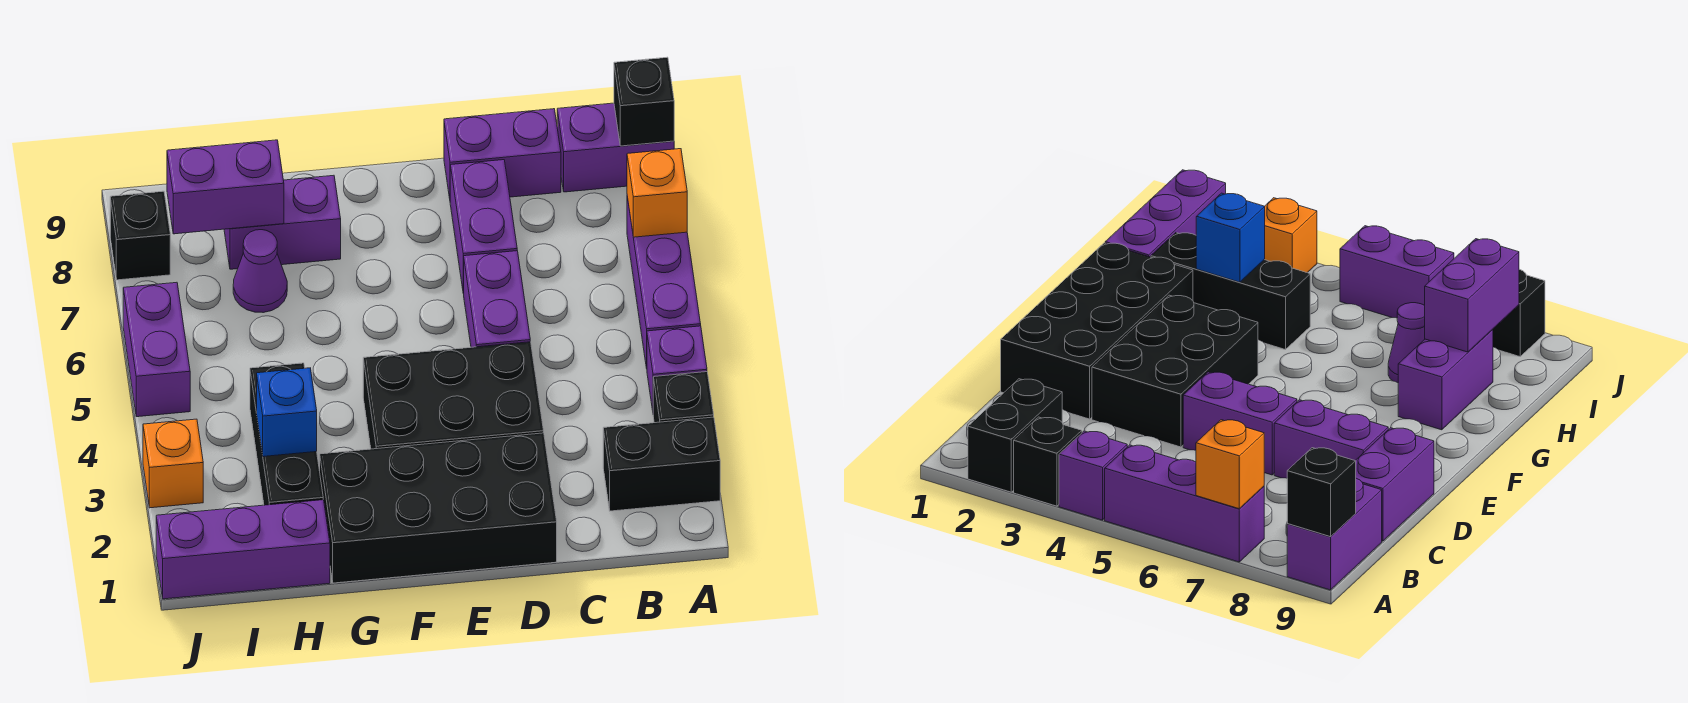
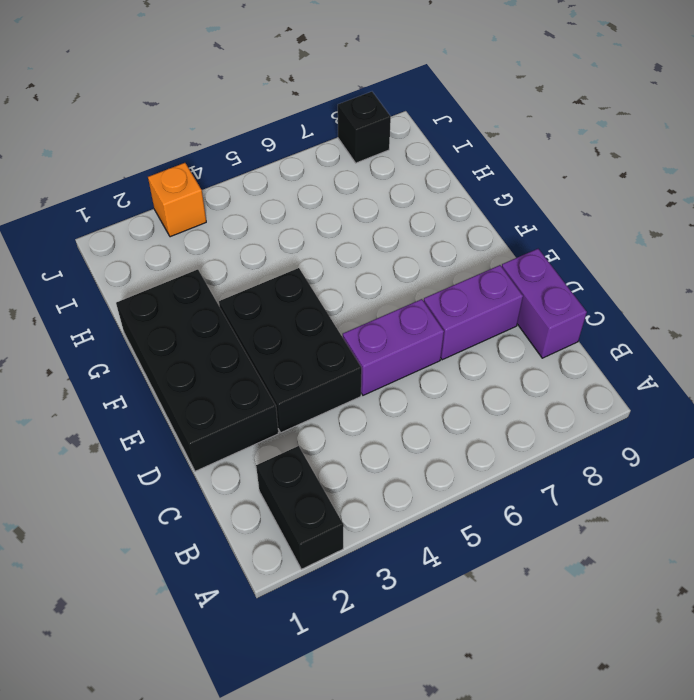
none -> black brick A3 level 1
none -> purple brick A4 level 1
none -> purple brick A5:A7 level 1

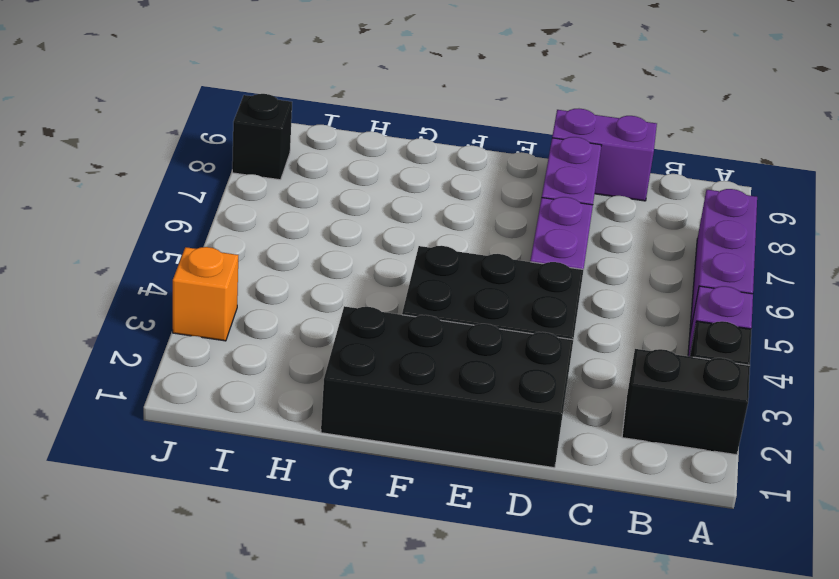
none -> purple brick A9:B9 level 1
none -> purple brick G8:H8 level 1
none -> purple brick H1:J1 level 1

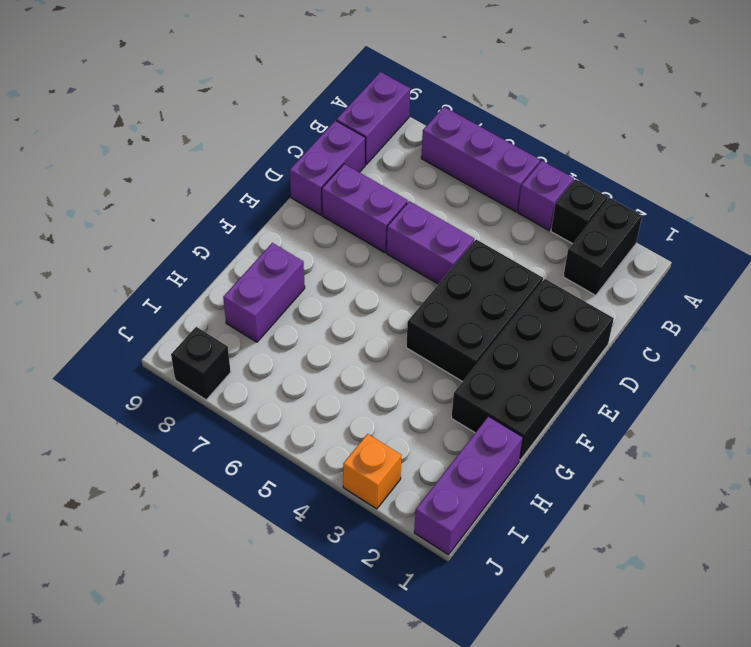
none -> black brick H2:H4 level 1
none -> purple cone H7 level 1
none -> purple brick J5:J6 level 1

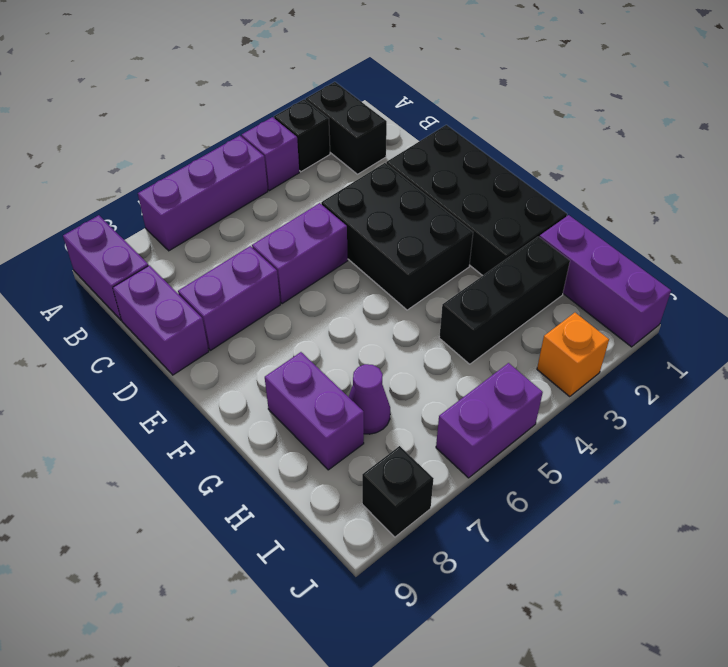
none -> orange brick A7 level 2
none -> black brick A9 level 2
none -> blue brick H3 level 2

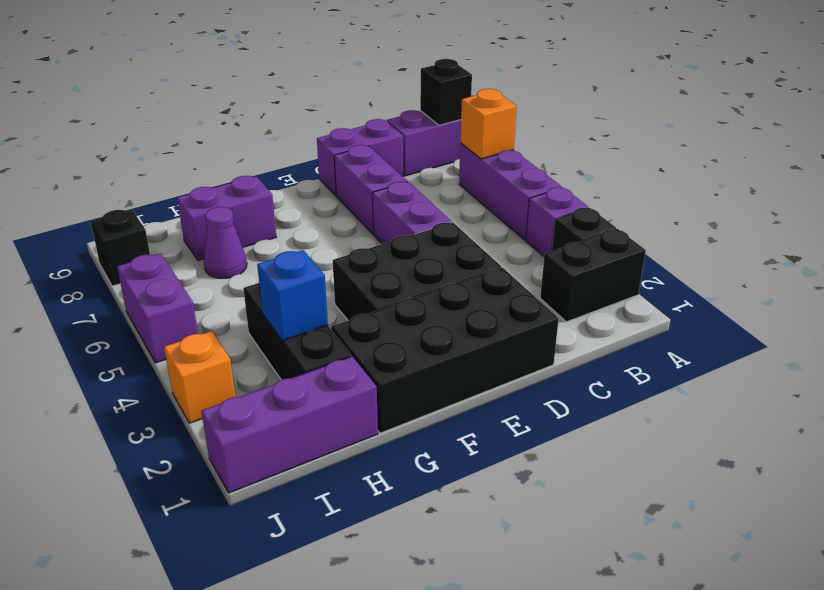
none -> purple brick H8:I8 level 2

